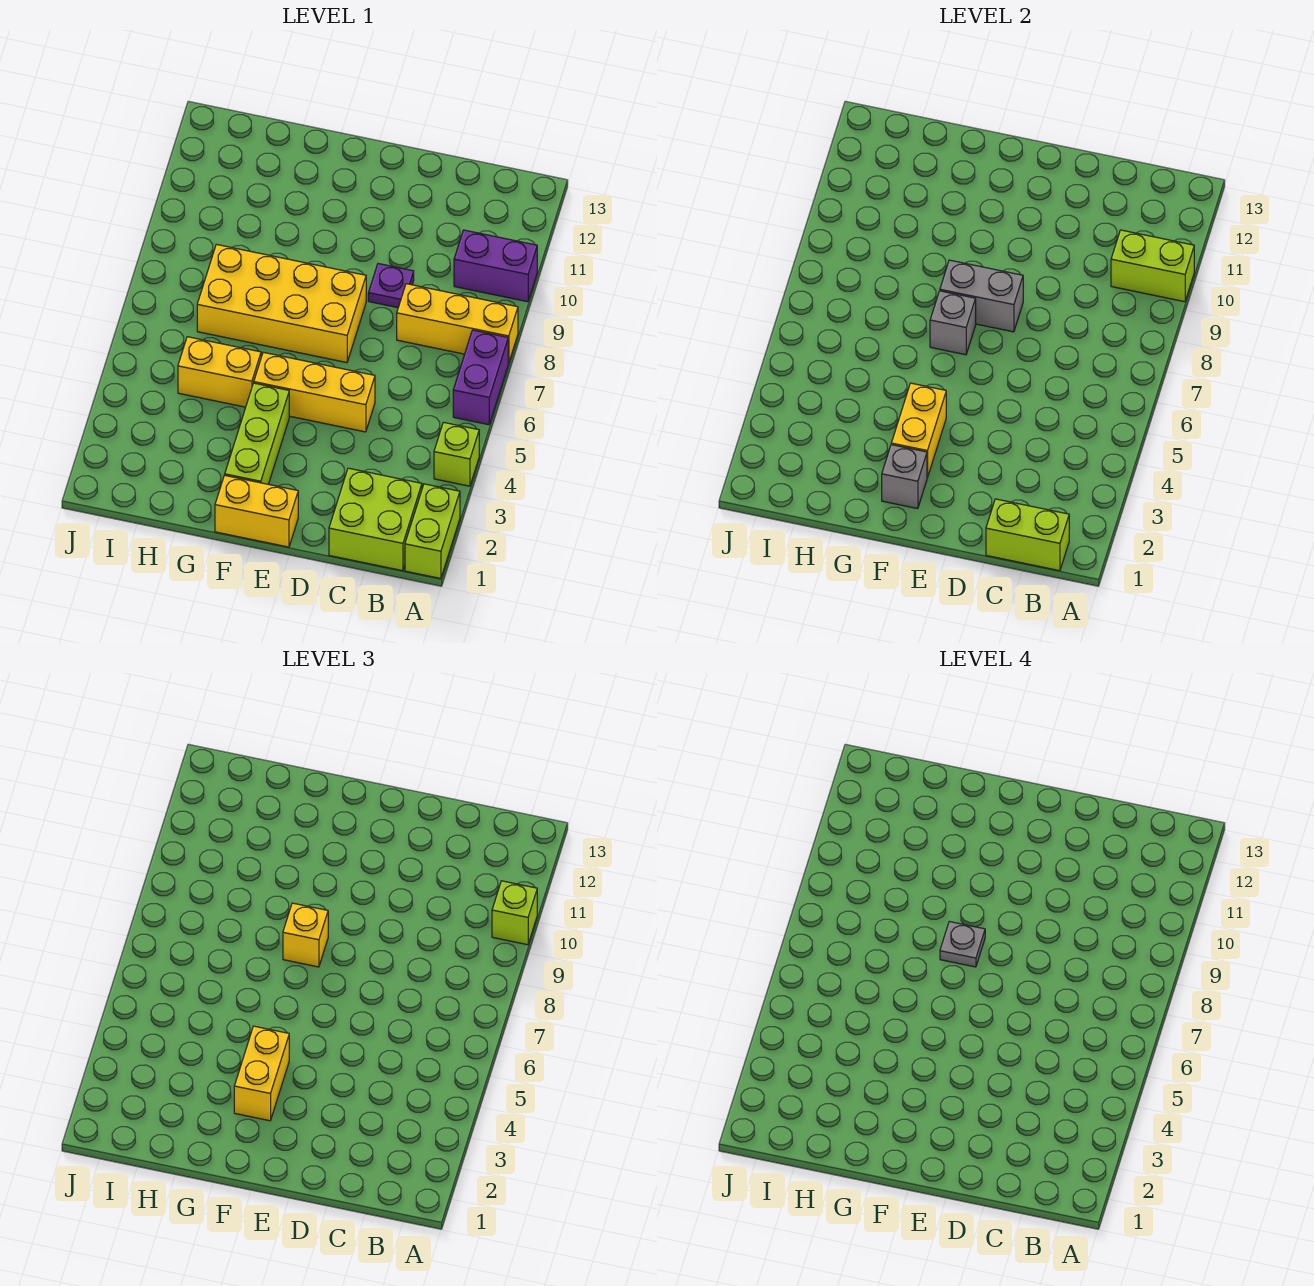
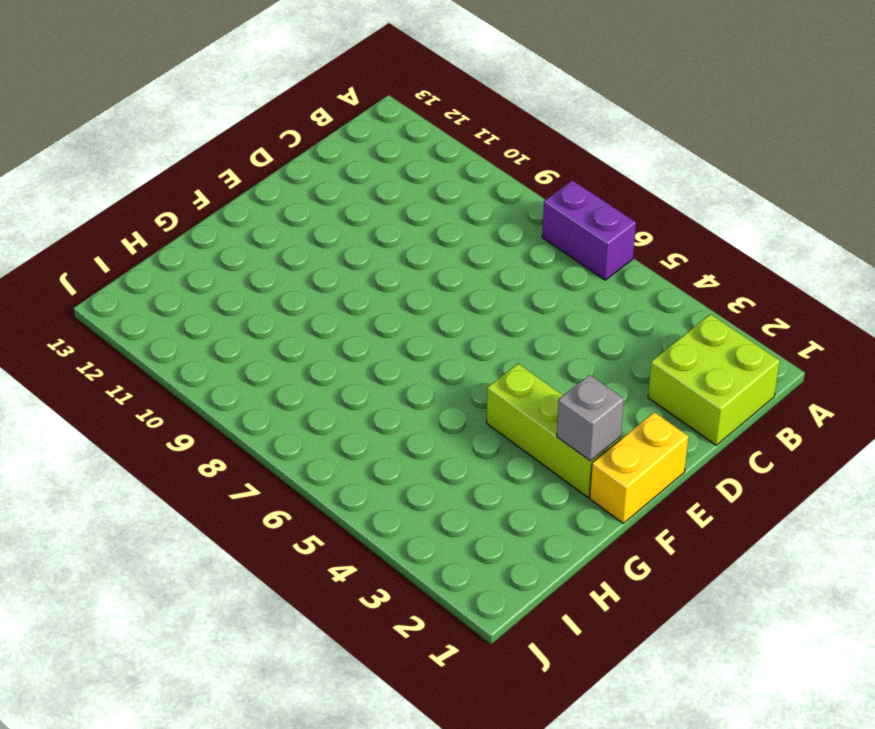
none -> lime brick A1:A2 level 1
none -> lime brick A4 level 1
none -> yellow brick A8:C8 level 1

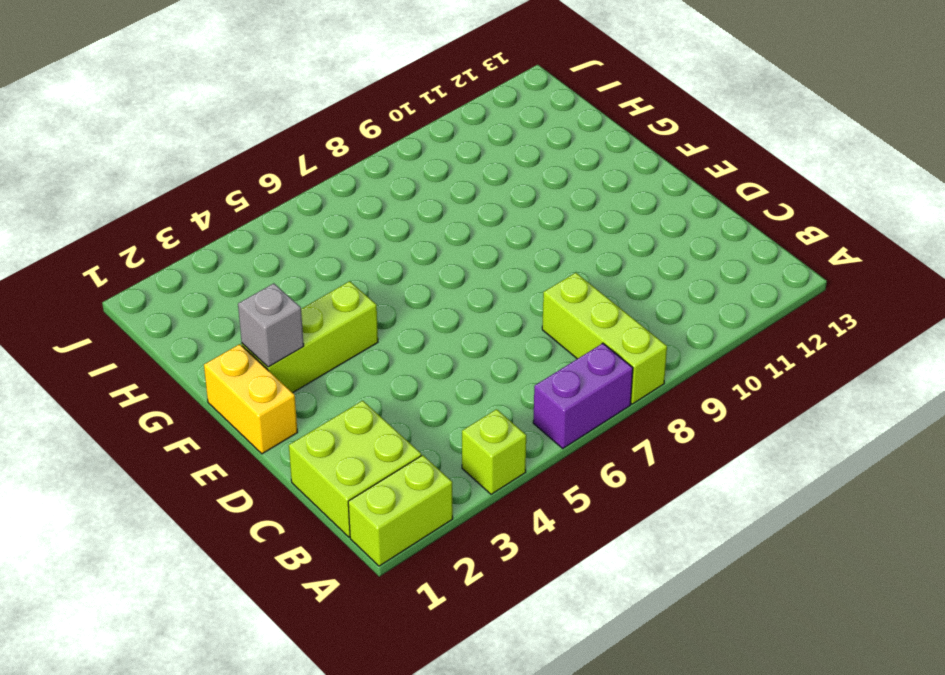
lime brick A8:C8 level 1 -> yellow brick A8:C8 level 1
none -> purple brick A10:B10 level 1
none -> yellow brick D5:F5 level 1
none -> purple plate D9 level 1

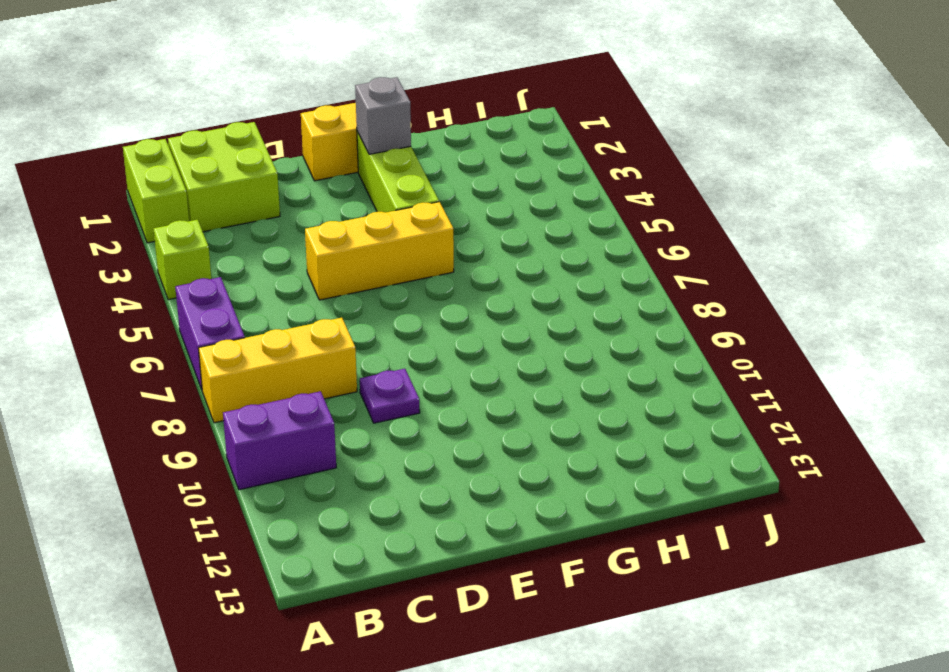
none -> yellow brick E7:H8 level 1
none -> yellow brick G5:H5 level 1
none -> lime brick A10:B10 level 2

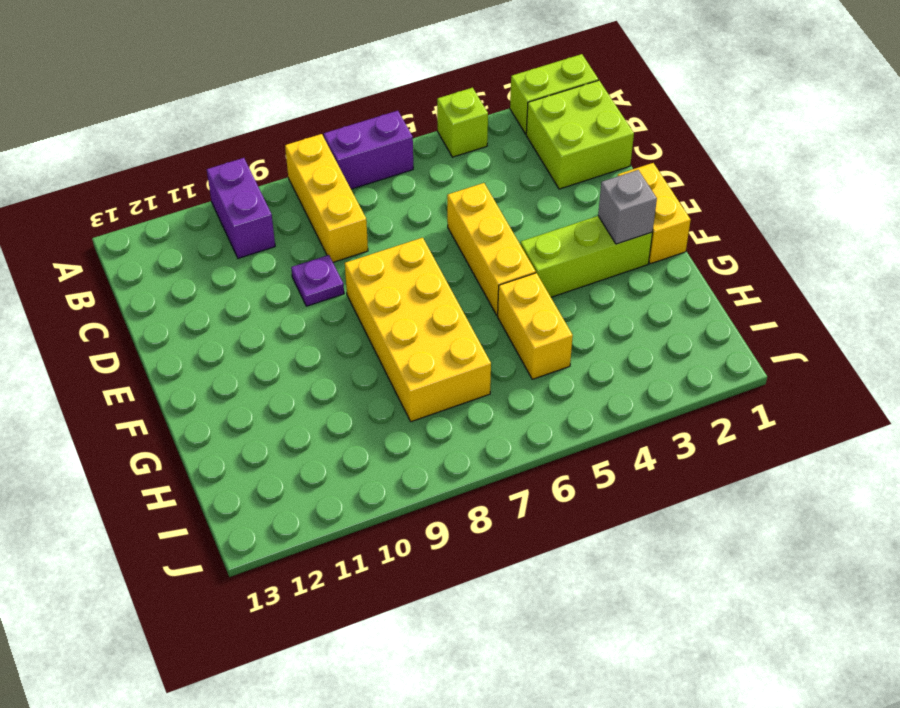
none -> lime brick A10:B10 level 2
none -> lime brick B1:C1 level 2
none -> grey brick E8:F8 level 2

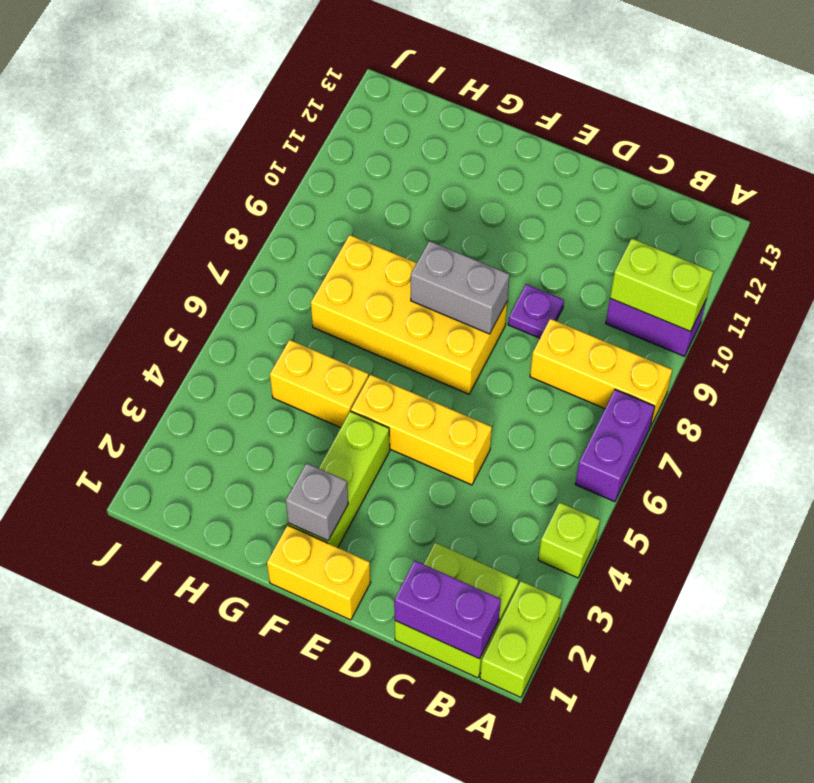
purple brick B1:C1 level 2 -> lime brick B1:C1 level 2
none -> yellow brick F3:F4 level 2
none -> grey brick F7 level 2
none -> lime brick A10 level 3

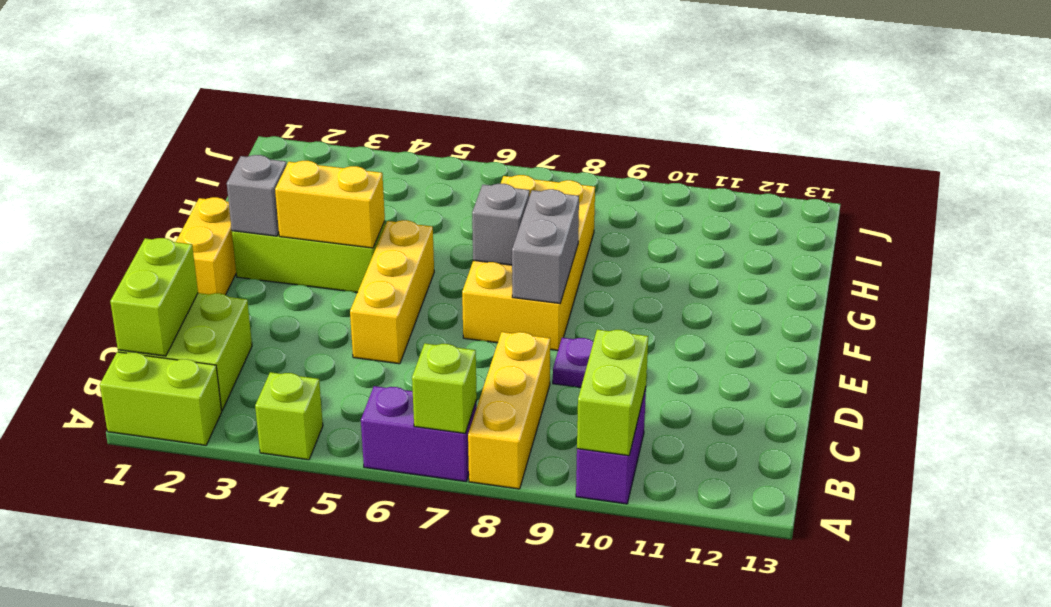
lime brick A7 level 2 -> lime brick A10 level 3
none -> yellow brick G5:H5 level 1
none -> yellow brick F3:F4 level 3
none -> yellow brick F8 level 3

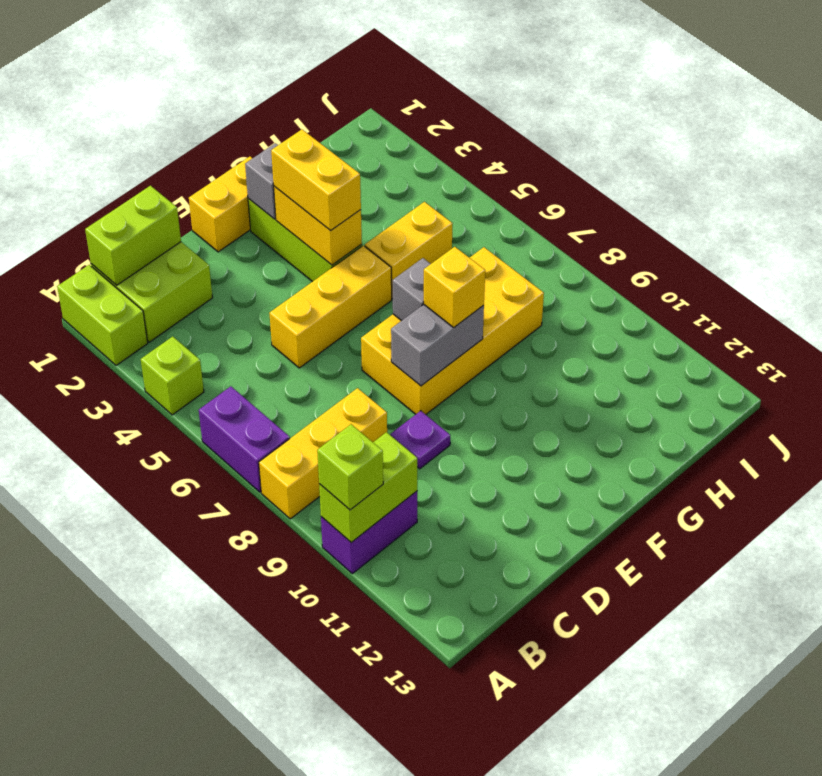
none -> grey plate F8 level 4

